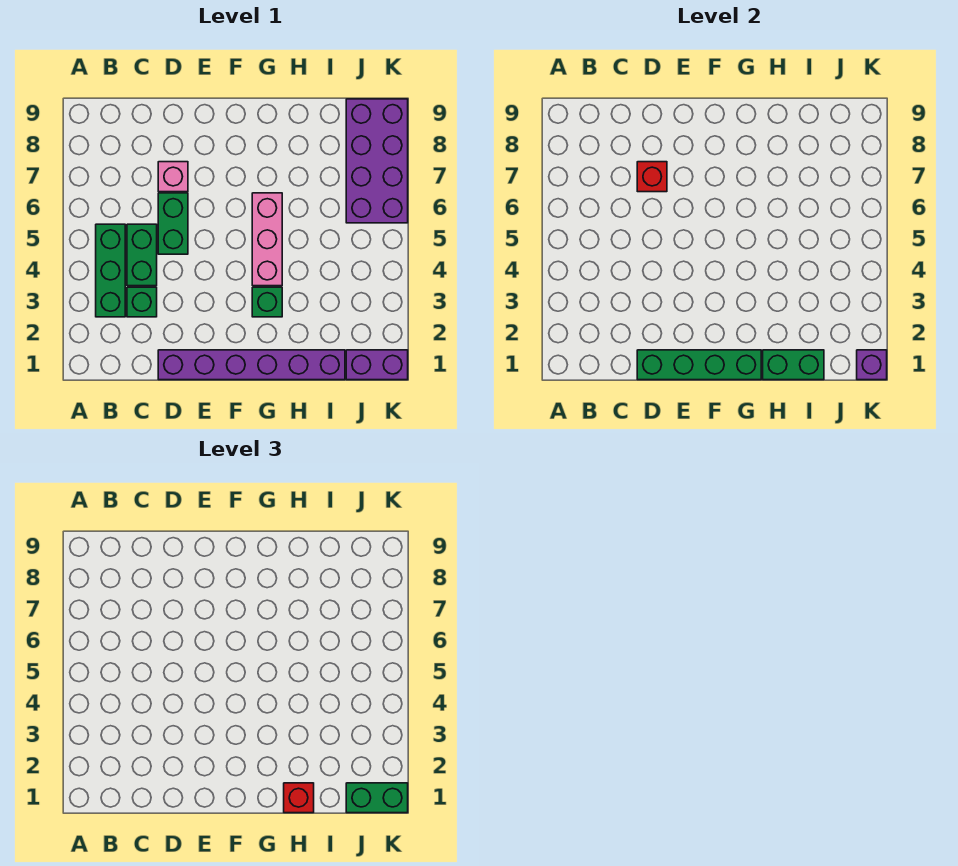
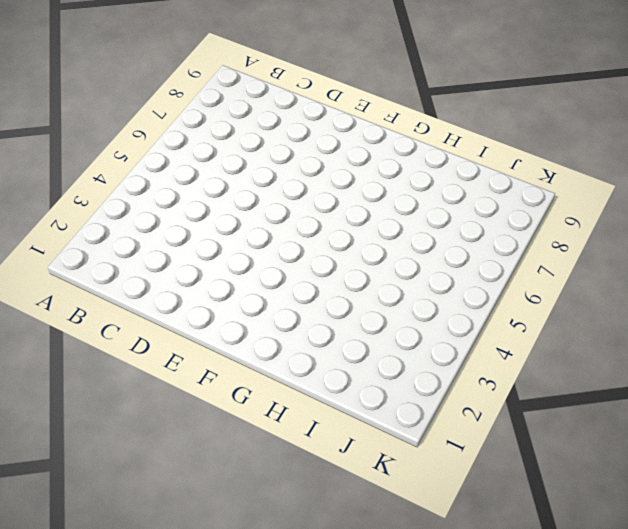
none -> green brick B3:B5 level 1
none -> green brick C3 level 1
none -> green brick C4:C5 level 1

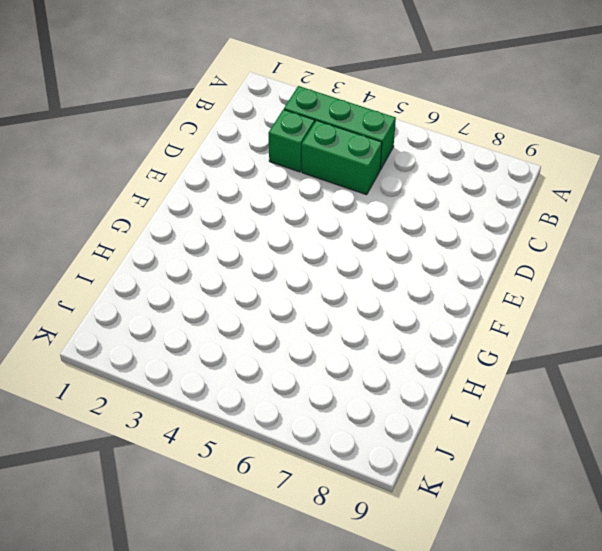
none -> purple brick D1:I1 level 1
none -> green brick D5:D6 level 1
none -> pink brick D7 level 1

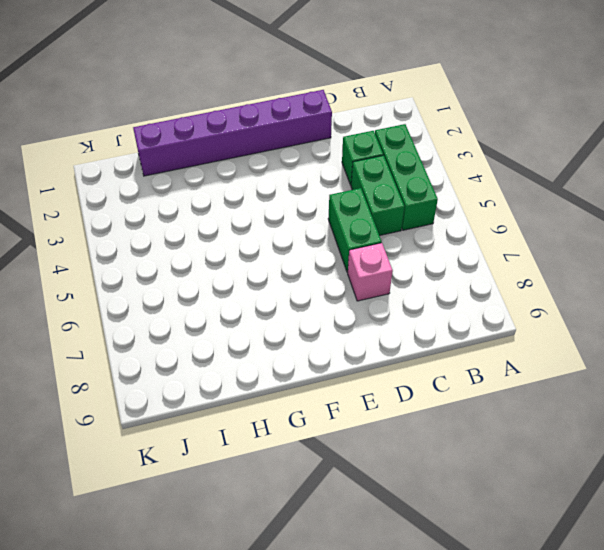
none -> green brick G3 level 1
none -> pink brick G4:G6 level 1
none -> purple brick J1:K1 level 1

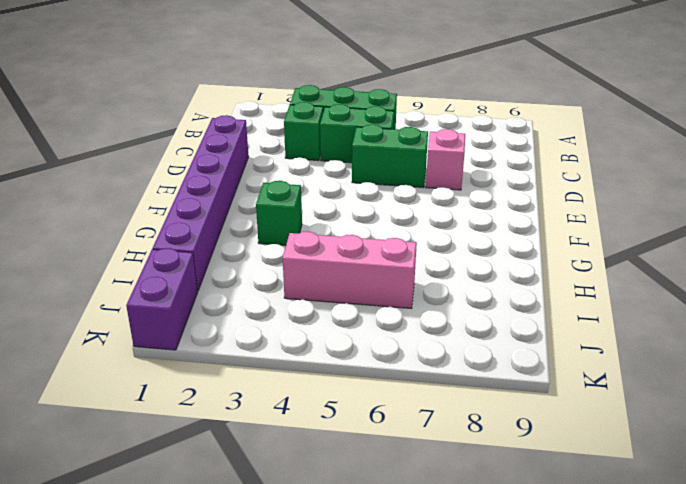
pink brick I4:I6 level 1 -> pink brick G4:G6 level 1
none -> purple brick J6:K9 level 1
none -> green brick D1:G1 level 2
none -> red brick D7 level 2

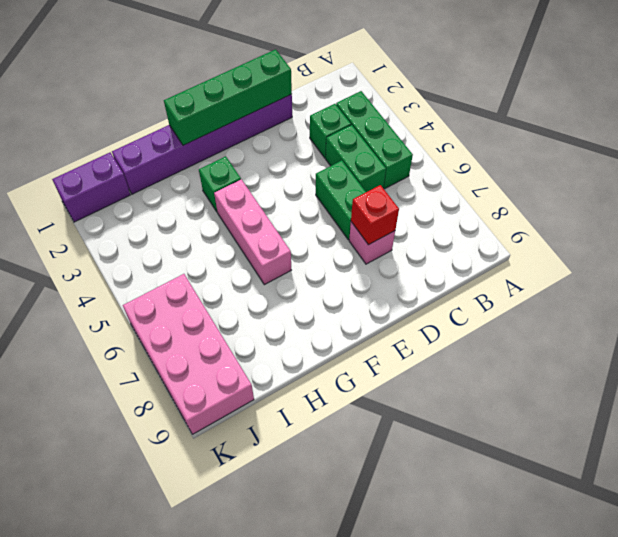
pink brick J6:K9 level 1 -> purple brick J6:K9 level 1
none -> green brick H1:I1 level 2
none -> purple brick K1 level 2
none -> red brick H1 level 3

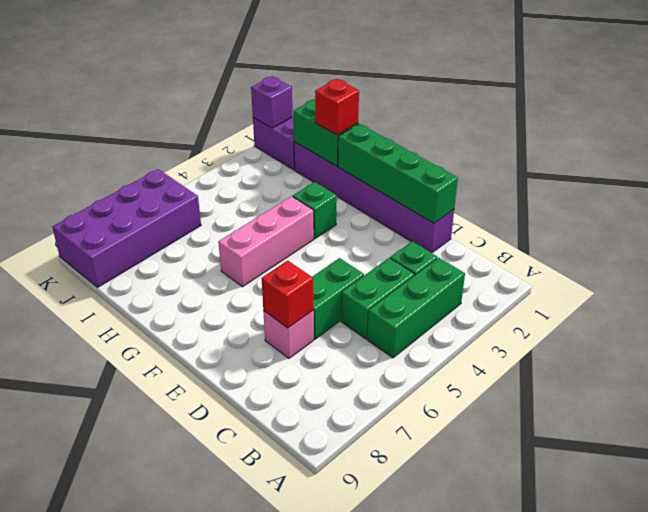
none -> green brick J1:K1 level 3

